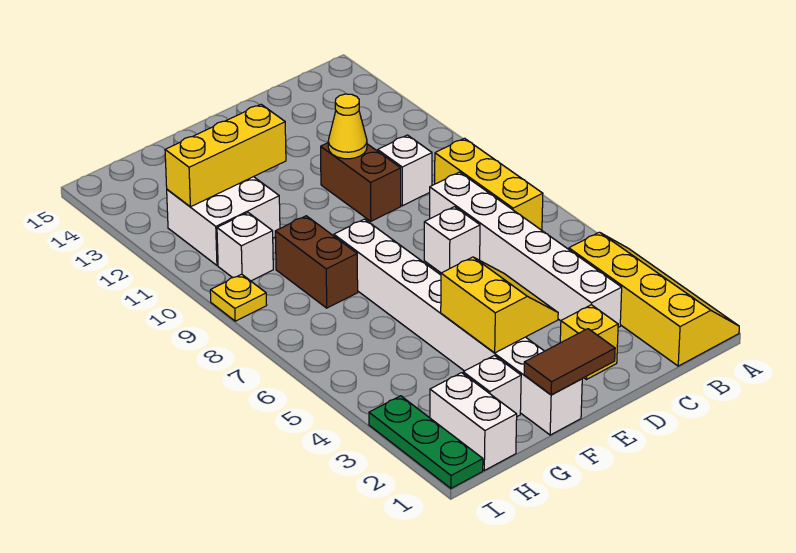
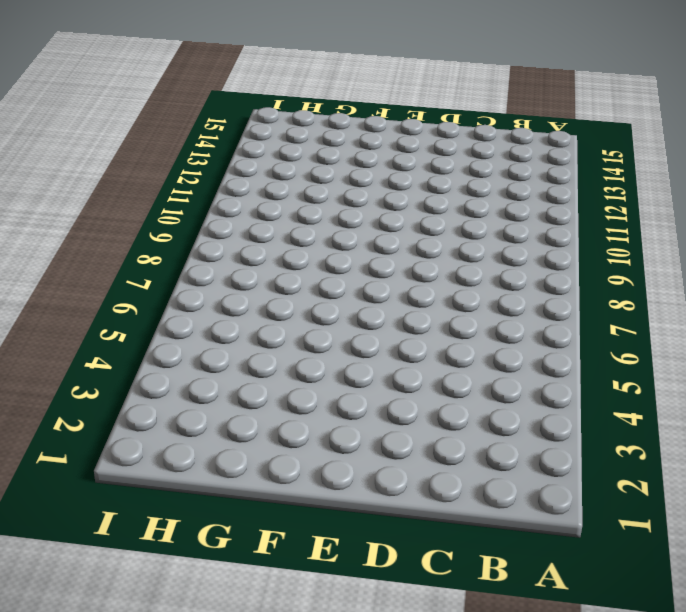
none -> yellow slope A1:B4 level 1 top B
none -> yellow brick B7:B9 level 1
none -> white brick C3:C8 level 1

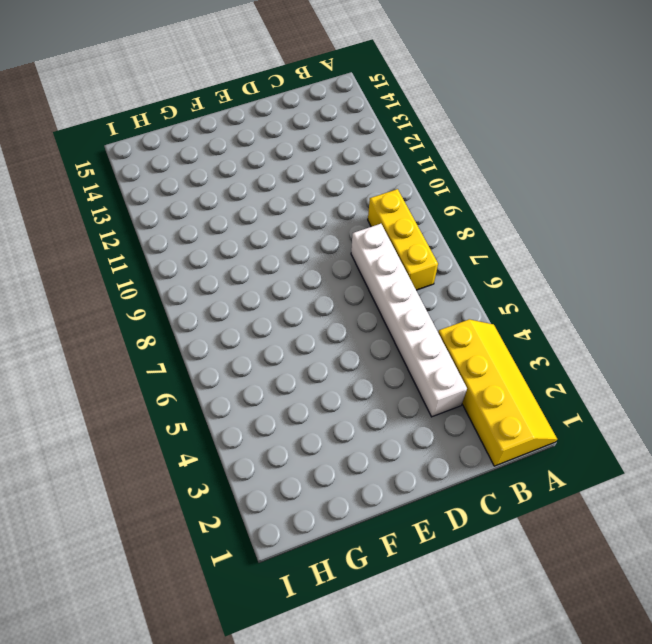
none -> white brick C10 level 1
none -> yellow brick D2 level 1
none -> white brick D7 level 1

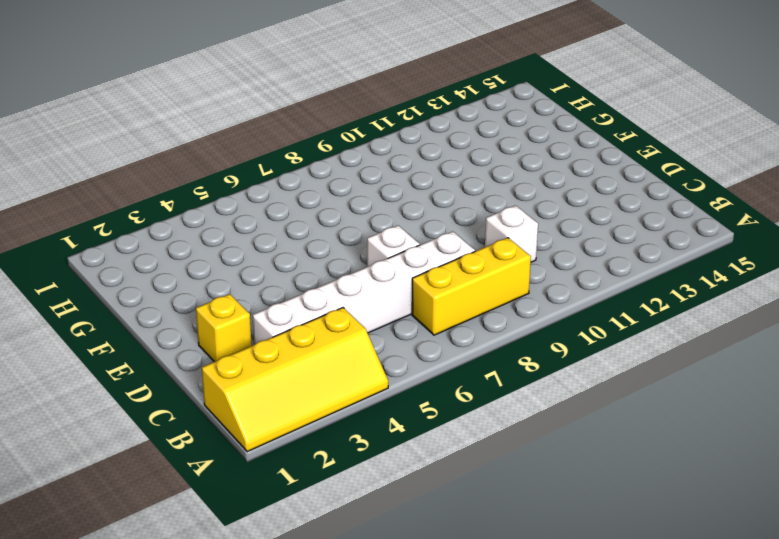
none -> brown brick D10:D11 level 1
none -> white brick F1:F8 level 1
none -> white brick G2 level 1

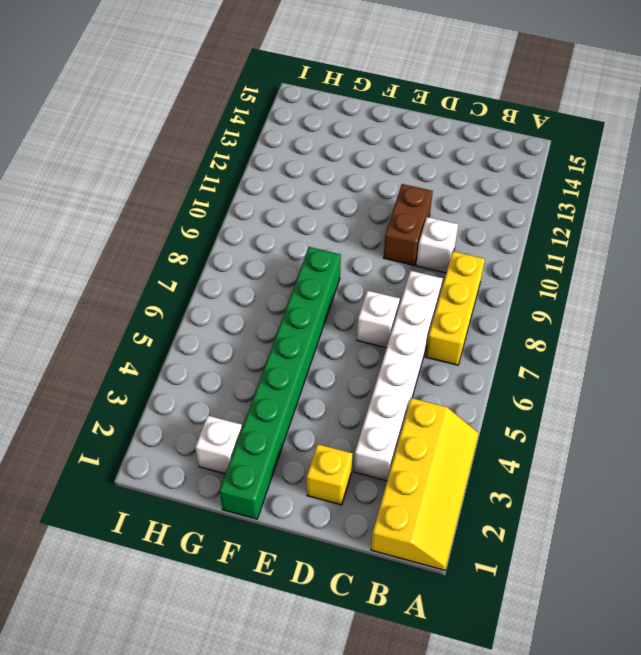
green brick F1:F8 level 1 -> white brick F1:F8 level 1
none -> brown brick G8:G9 level 1
none -> white brick G11:H12 level 1
none -> white brick H1:H2 level 1

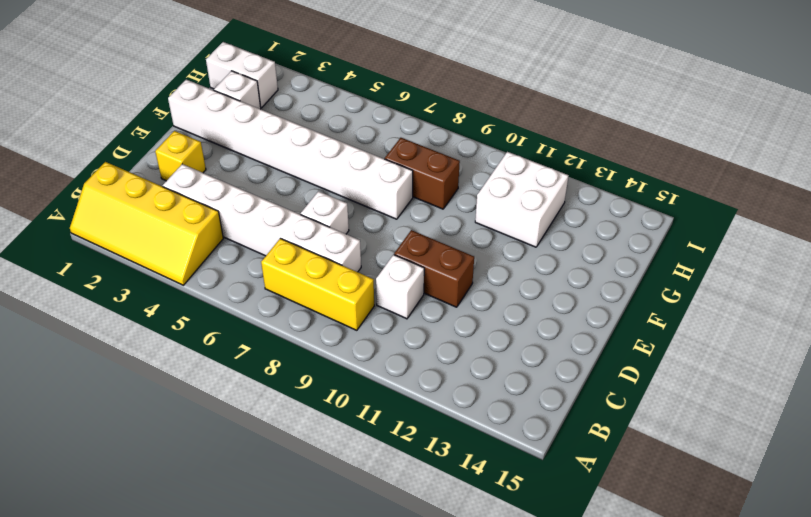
none -> white brick H10 level 1
none -> green plate I1:I3 level 1
none -> yellow plate I9 level 1

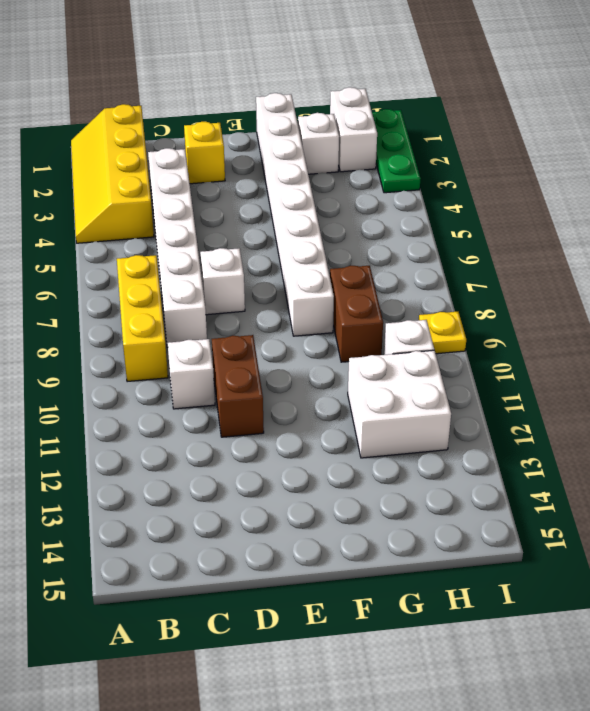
none -> yellow cone D11 level 2
none -> brown tile E1:F1 level 2
none -> yellow slope E3:F4 level 2 top F

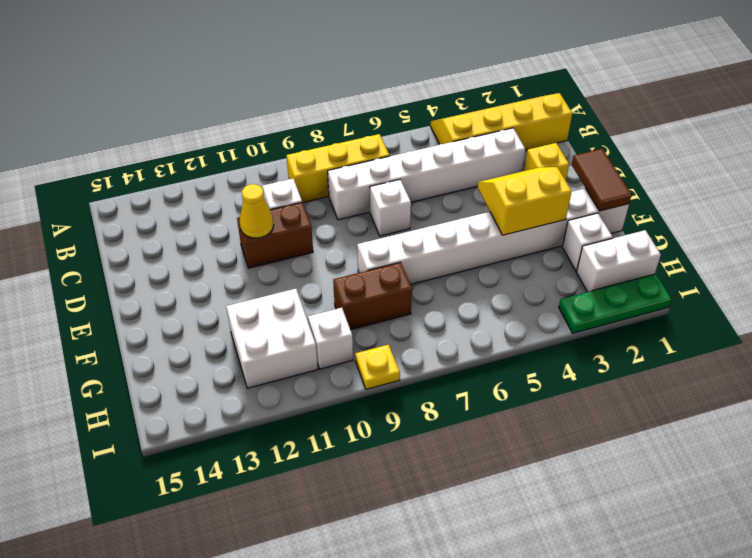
none -> yellow brick F12:H12 level 2

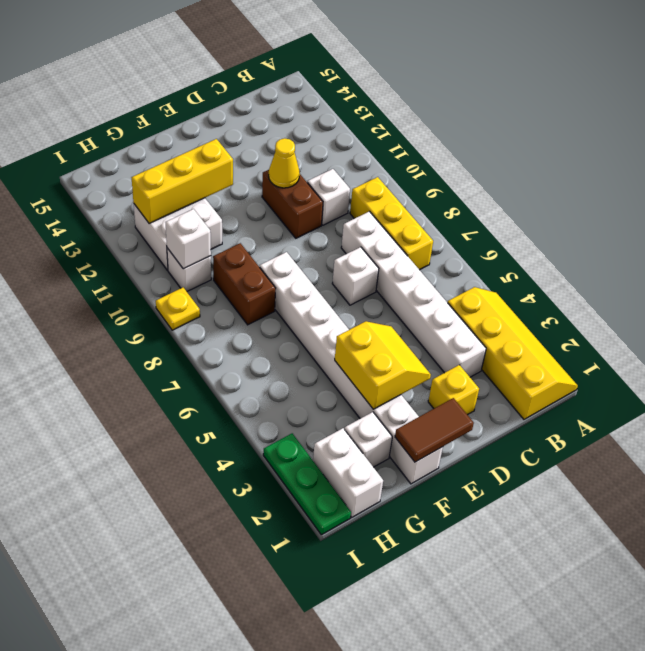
white brick H10 level 2 -> none

